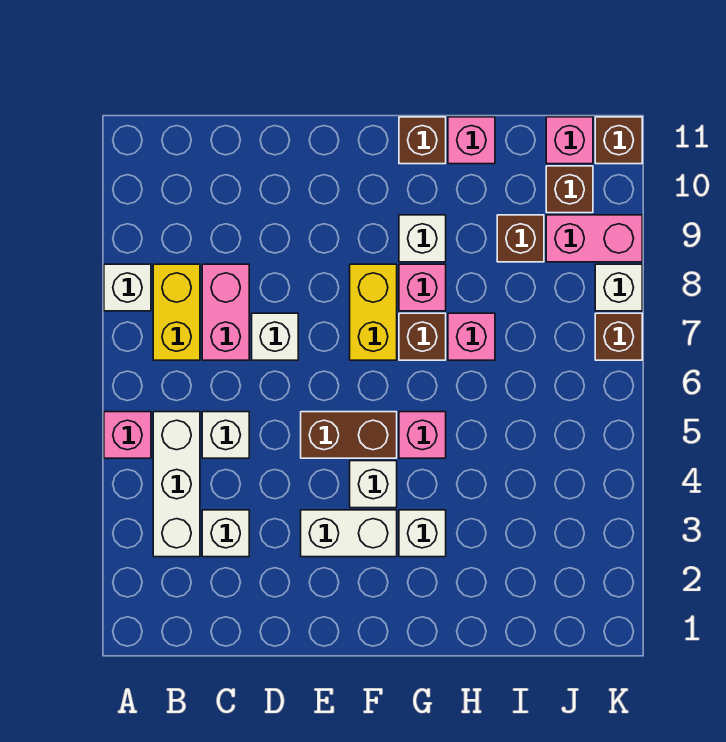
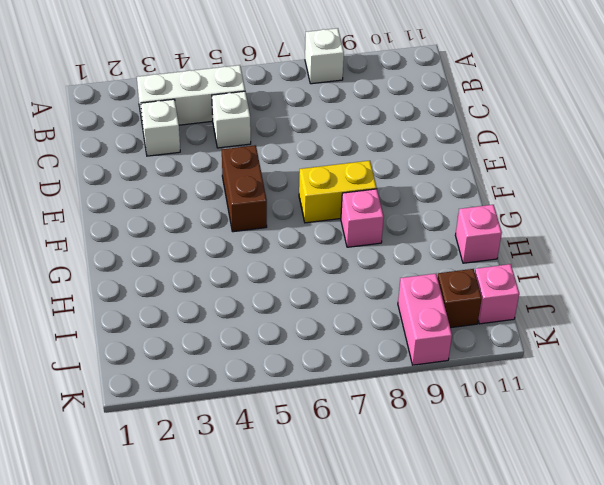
none -> pink brick A5 level 1
none -> yellow brick B7:B8 level 1
none -> pink brick C7:C8 level 1

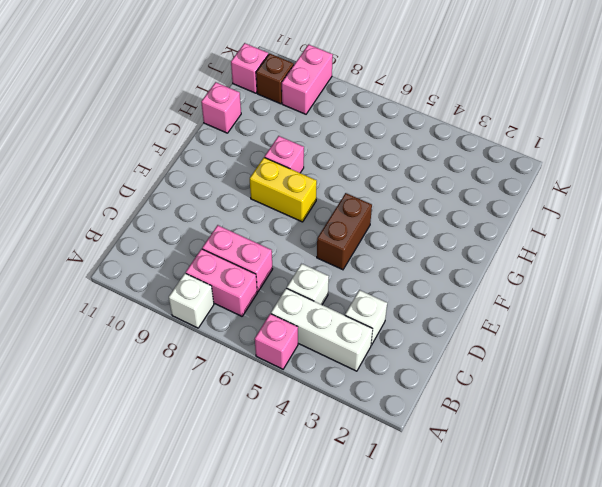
pink brick B7:B8 level 1 -> yellow brick B7:B8 level 1
none -> white brick D7 level 1
none -> white brick E3:F3 level 1
none -> white brick F4 level 1

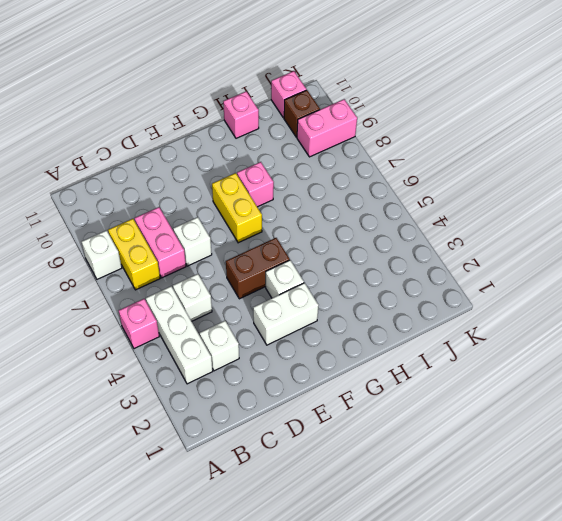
none -> white brick G3 level 1
none -> pink brick G5 level 1
none -> brown brick G7 level 1

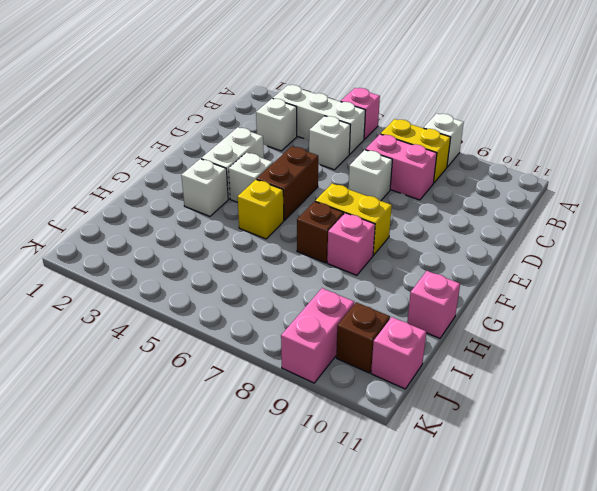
yellow brick G5 level 1 -> pink brick G5 level 1
none -> white brick G9 level 1
none -> brown brick G11 level 1
none -> pink brick H7 level 1

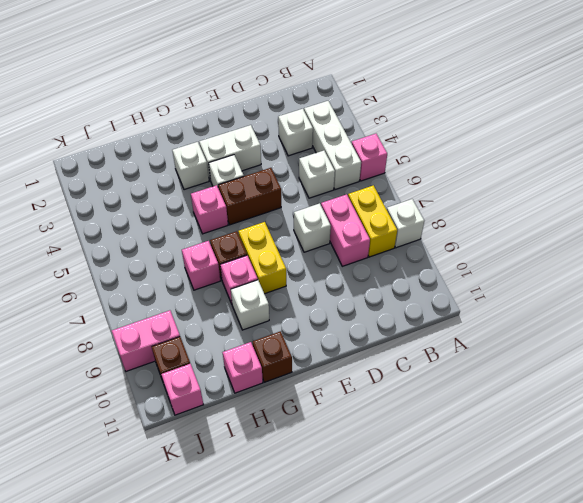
none -> brown brick I9 level 1
none -> brown brick K7 level 1
none -> white brick K8 level 1

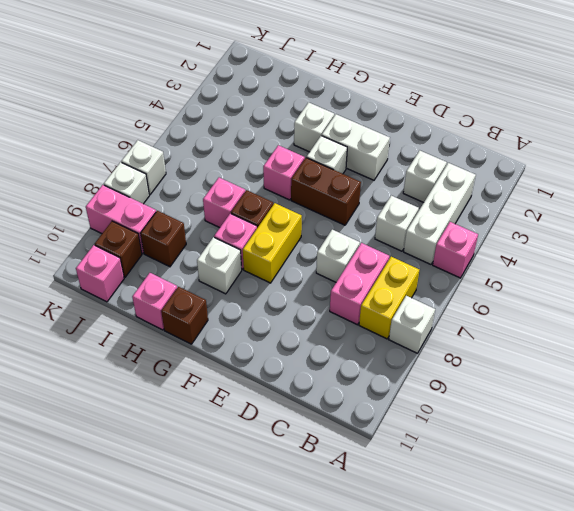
white brick K7 level 1 -> brown brick K7 level 1
none -> brown brick K11 level 1

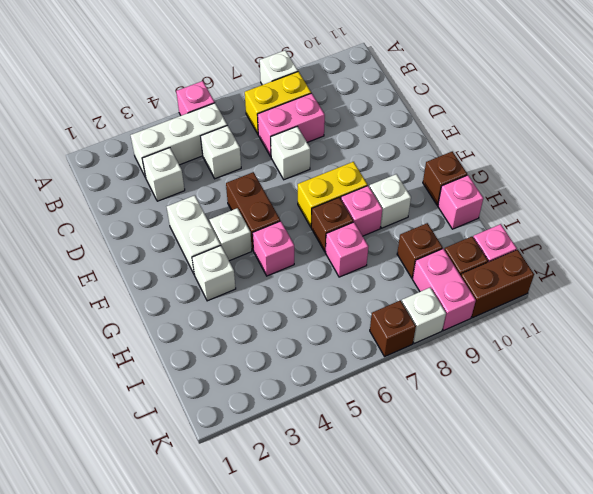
brown brick K10:K11 level 1 -> brown brick K11 level 1

